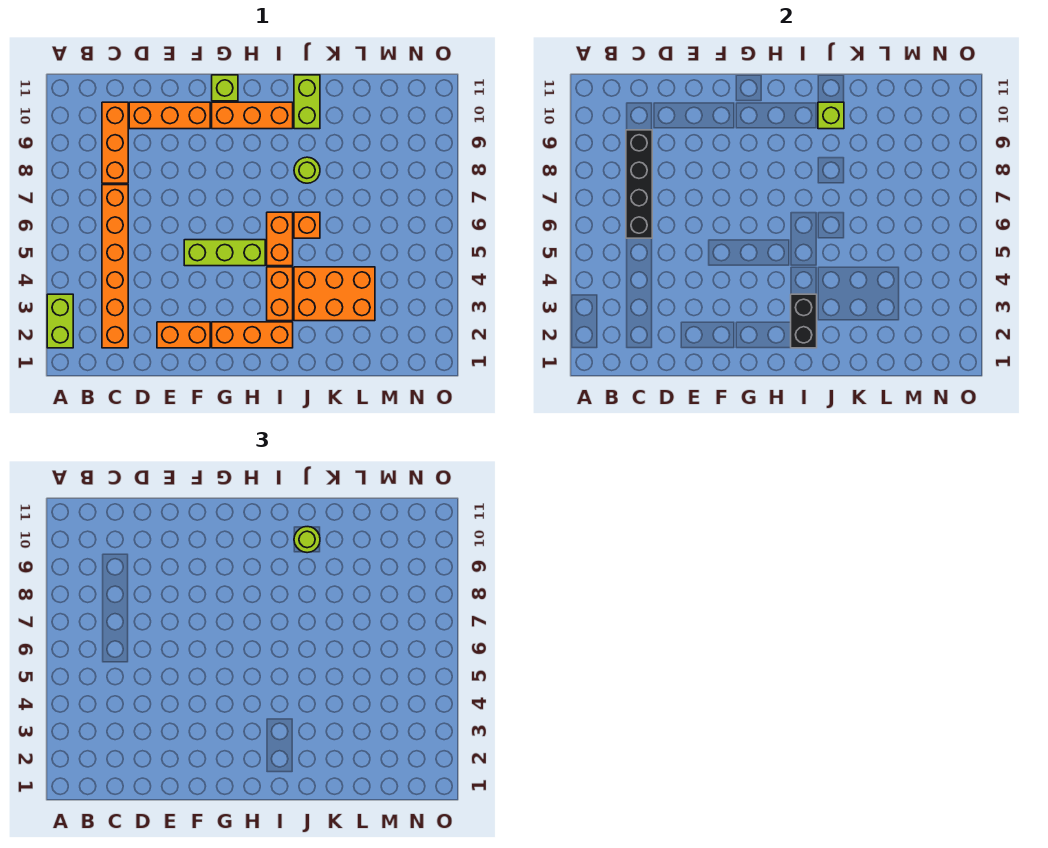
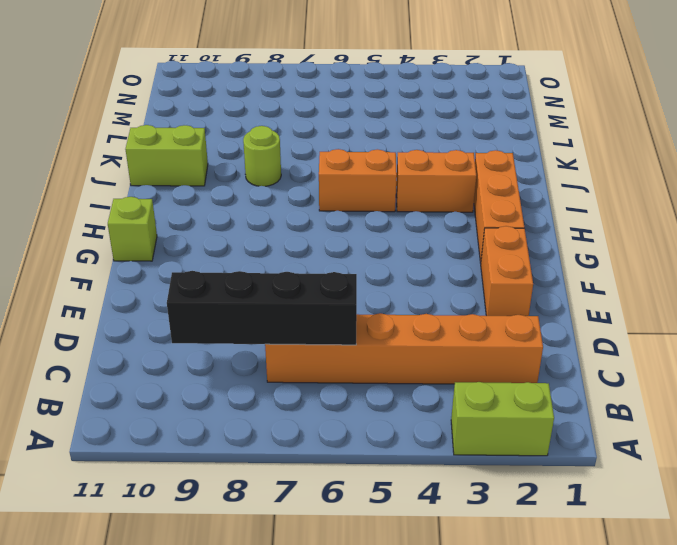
none -> orange brick C8:C10 level 1
none -> orange brick D10:F10 level 1
none -> lime brick F5:H5 level 1

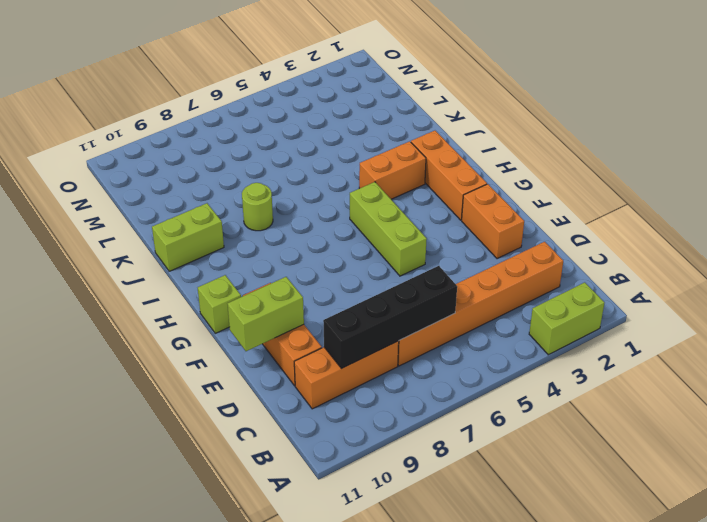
lime brick E10:E11 level 2 -> none
none -> orange brick G10:I10 level 1
none -> orange brick I5:I6 level 1
none -> orange brick J3:L4 level 1

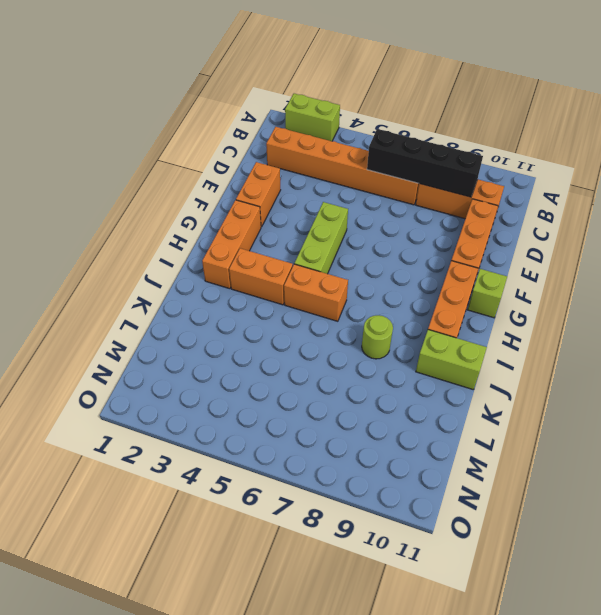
none -> orange brick J3:L4 level 1
none -> orange brick J6 level 1
none -> black brick I2:I3 level 2

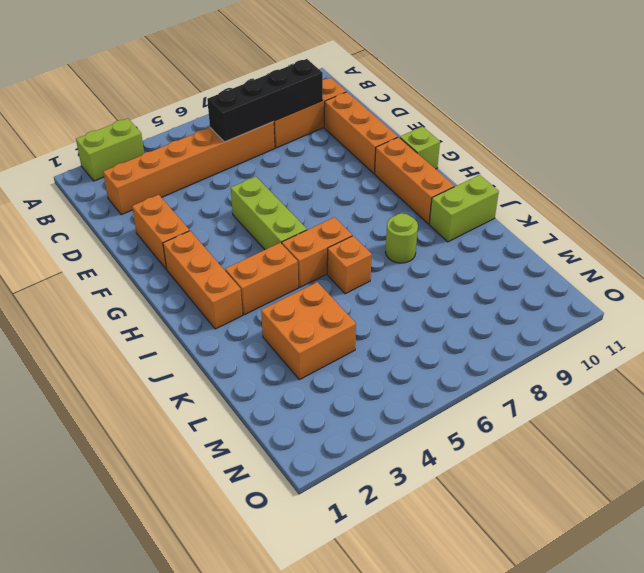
orange brick K3:L4 level 1 -> orange brick J3:L4 level 1
none -> black brick I2:I3 level 2
none -> lime brick J10 level 2
none -> lime round brick J10 level 3

